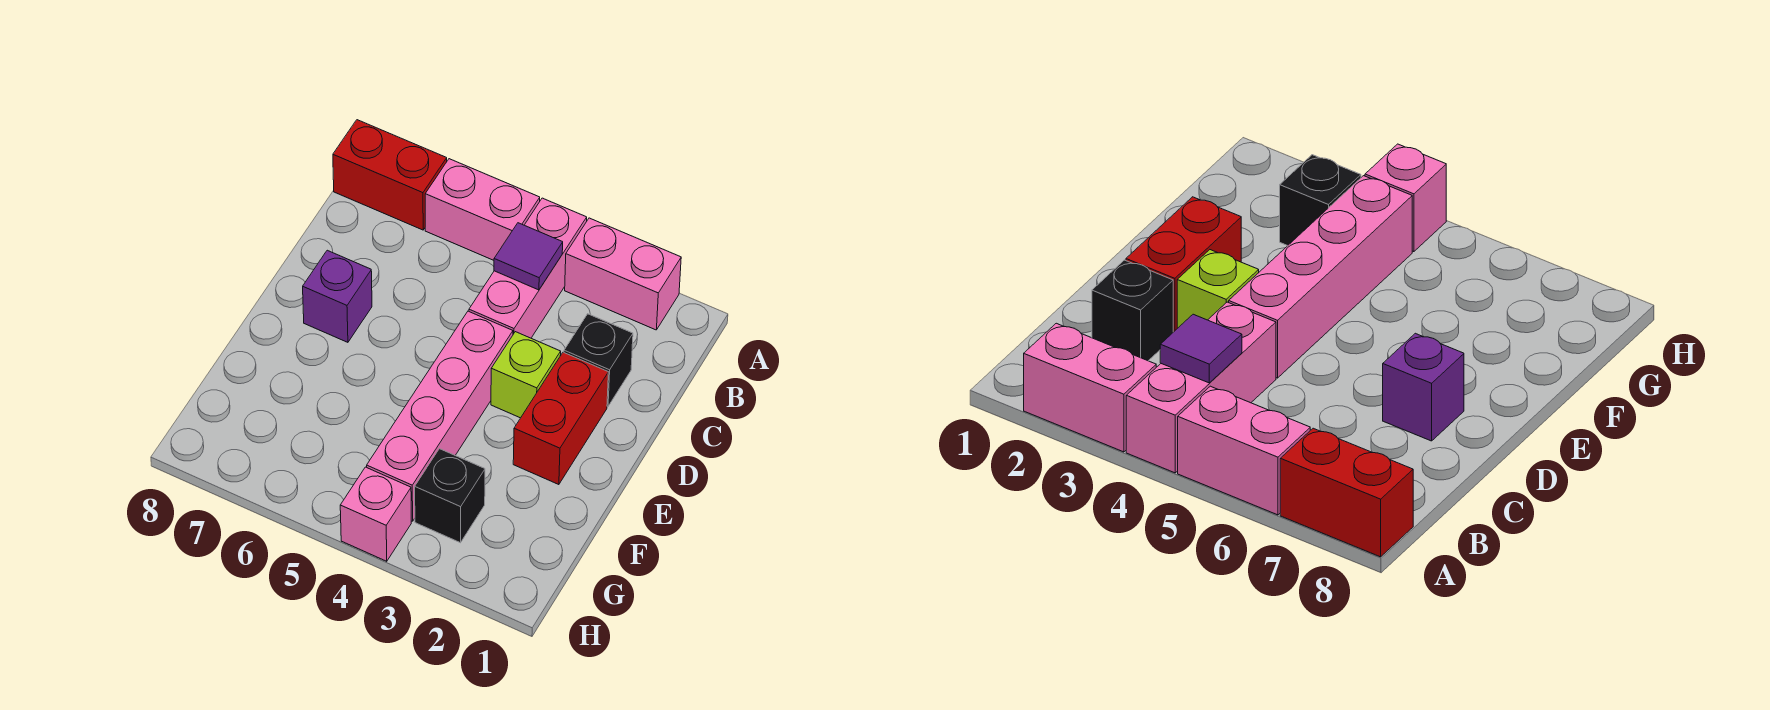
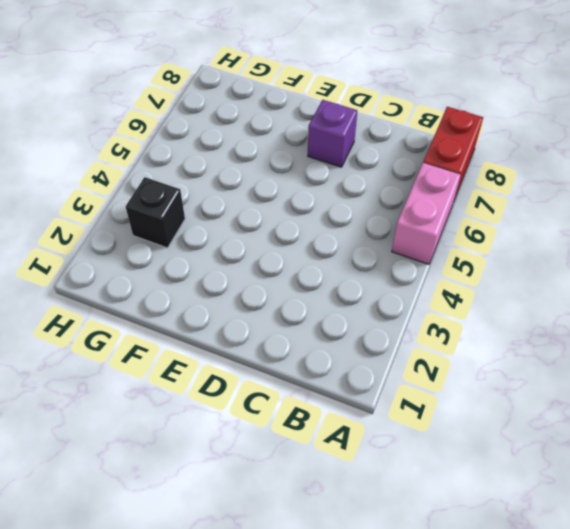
none -> pink brick A2:A3 level 1
none -> pink brick A4:C4 level 1
none -> black brick C2 level 1

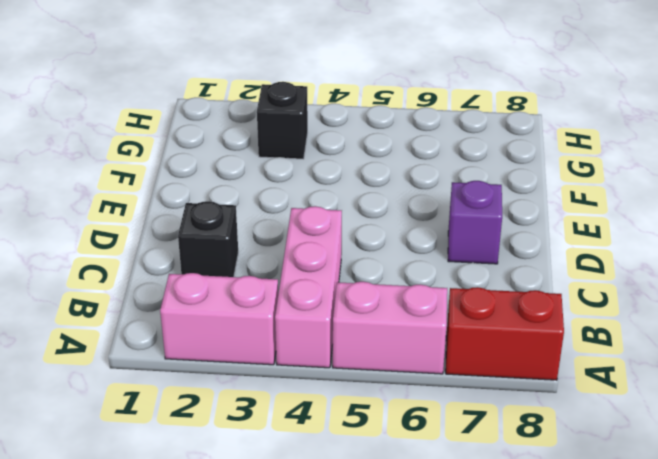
none -> red brick D2:E2 level 1
none -> lime brick D3 level 1
none -> pink brick D4:G4 level 1

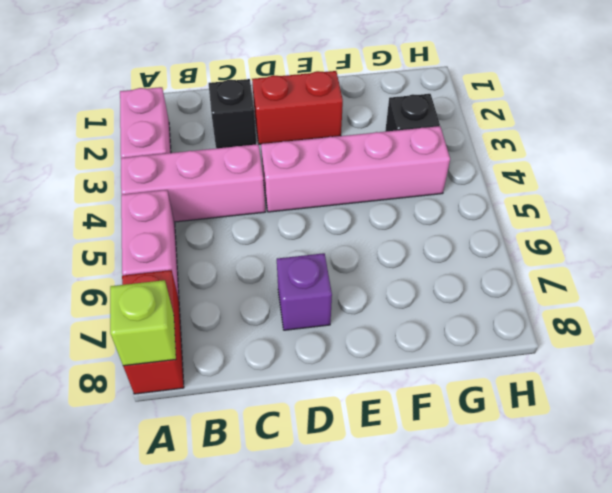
lime brick A8 level 2 -> lime brick D3 level 1
none -> pink brick H4 level 1
none -> purple tile B4 level 2

